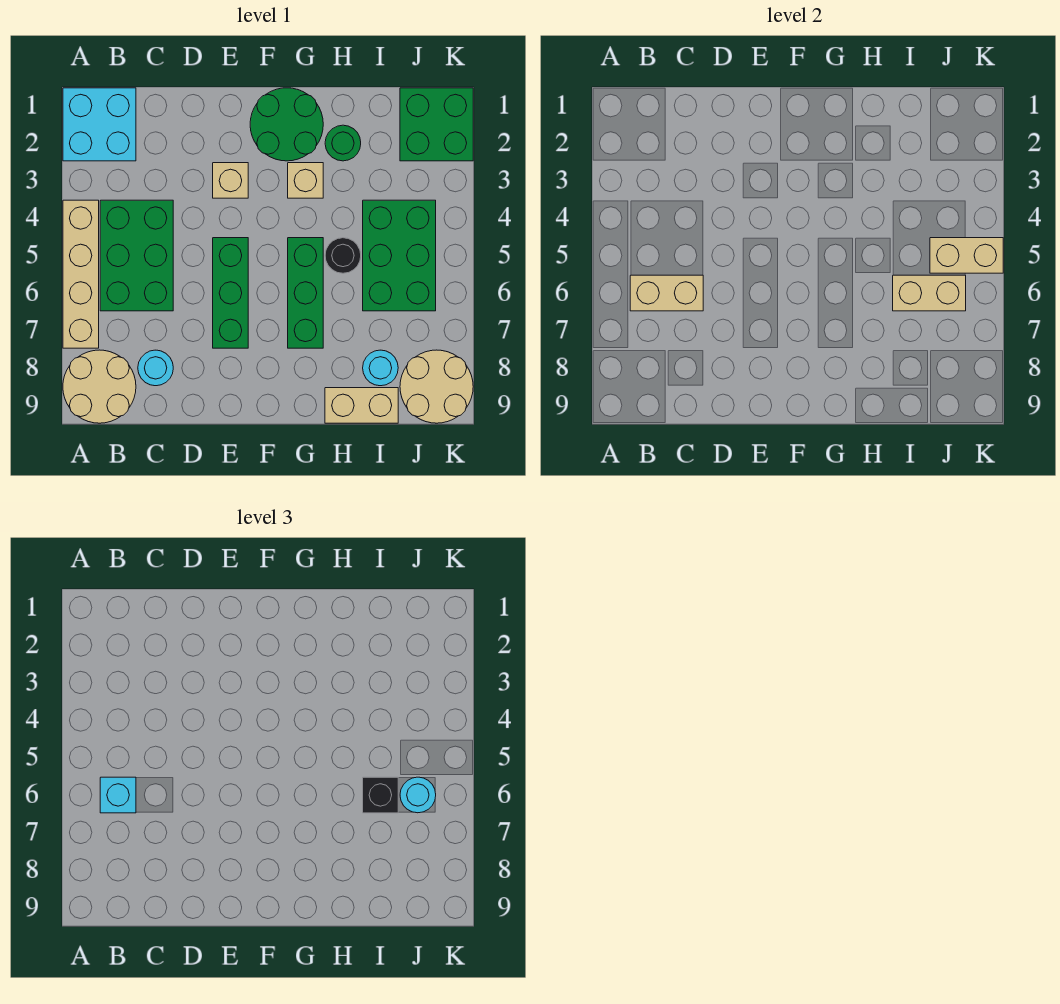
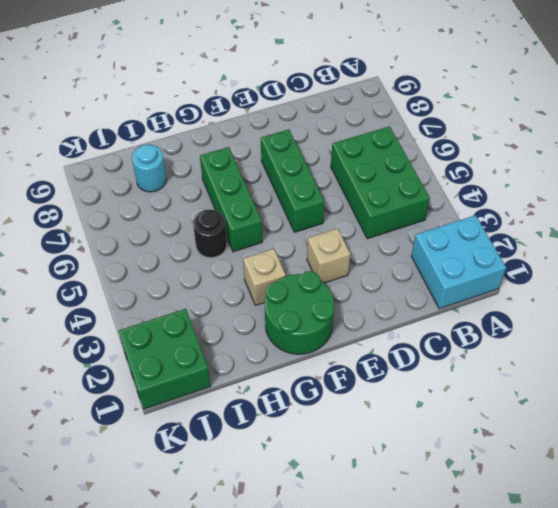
none -> tan brick A4:A7 level 1
none -> tan round brick A8:B9 level 1
none -> cyan round brick C8 level 1

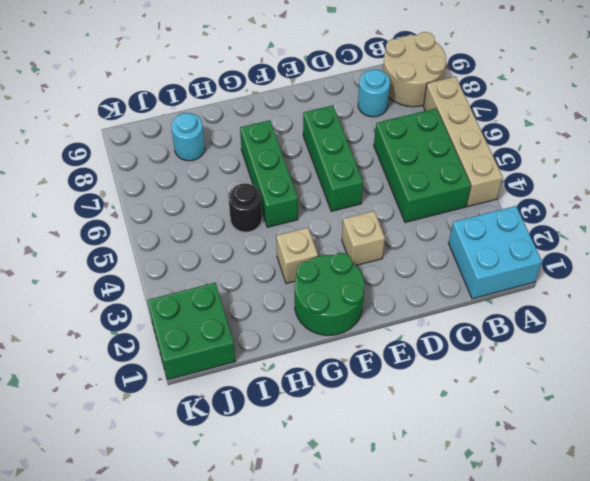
none -> green round brick H2 level 1
none -> tan brick H9:I9 level 1
none -> green brick I4:J6 level 1

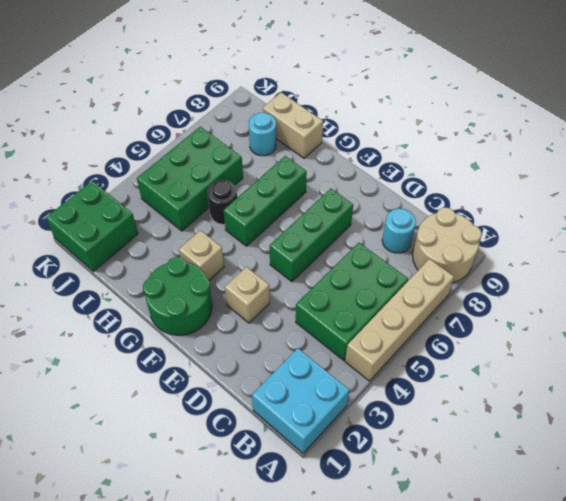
none -> green round brick H2 level 1
none -> tan round brick J8:K9 level 1
none -> tan brick B6:C6 level 2

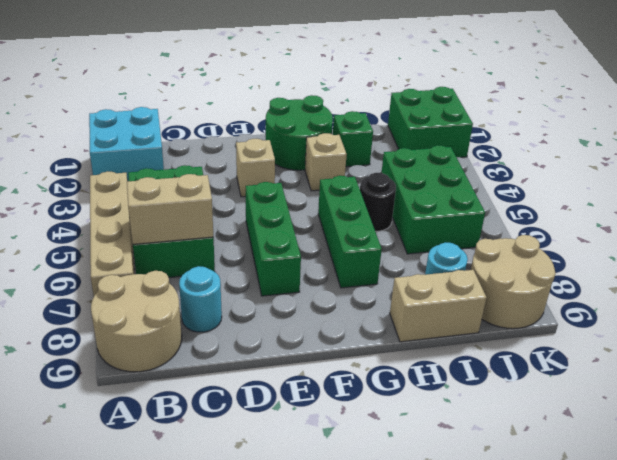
green brick H2 level 1 -> green round brick H2 level 1
none -> tan brick I6:J6 level 2
none -> tan brick J5:K5 level 2
none -> cyan brick B6 level 3

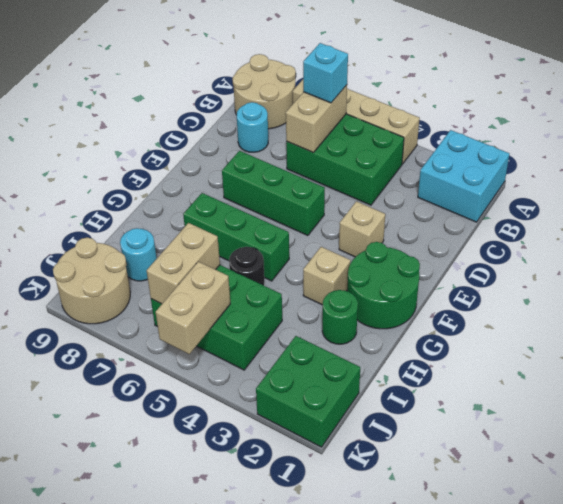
none -> tan brick H9:I9 level 1
none -> black brick I6 level 3
none -> cyan round brick J6 level 3

